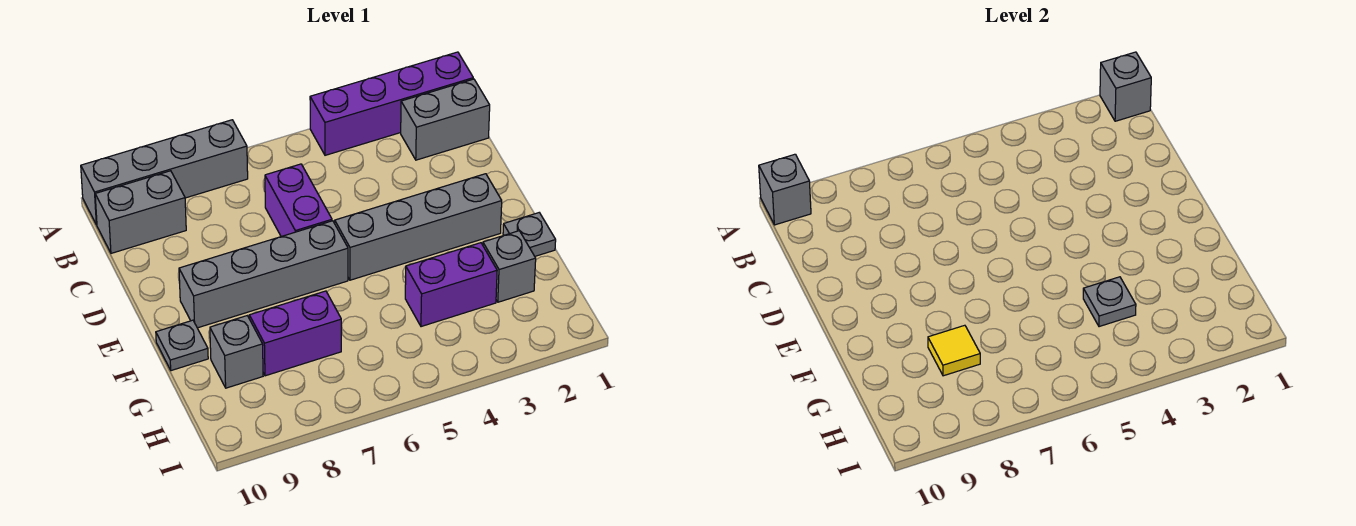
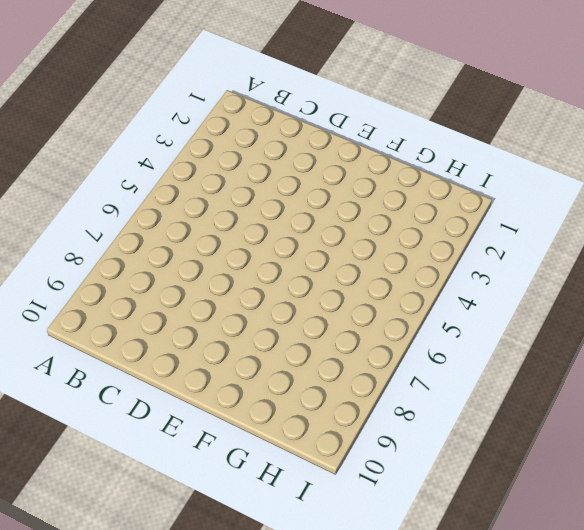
none -> purple brick A1:A4 level 1
none -> grey brick A7:A10 level 1
none -> grey brick B1:B2 level 1

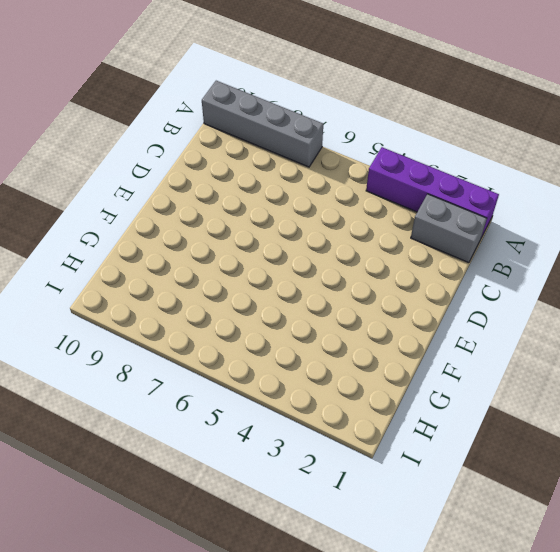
none -> grey brick B9:B10 level 1
none -> purple brick C6:D6 level 1
none -> grey brick E2:E5 level 1

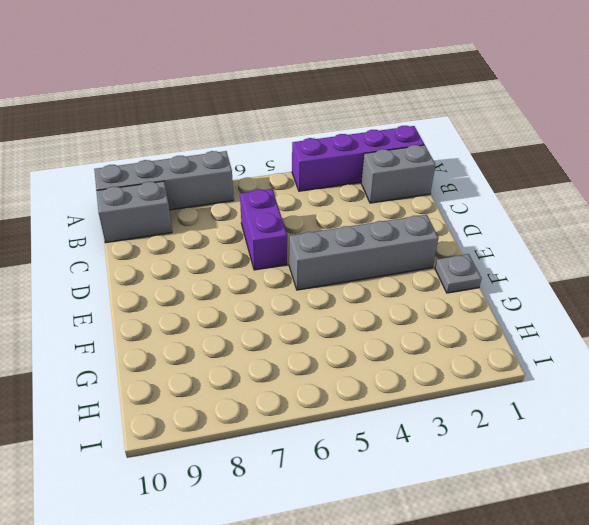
none -> grey brick E6:E9 level 1
none -> grey plate F10 level 1
none -> grey brick G2 level 1

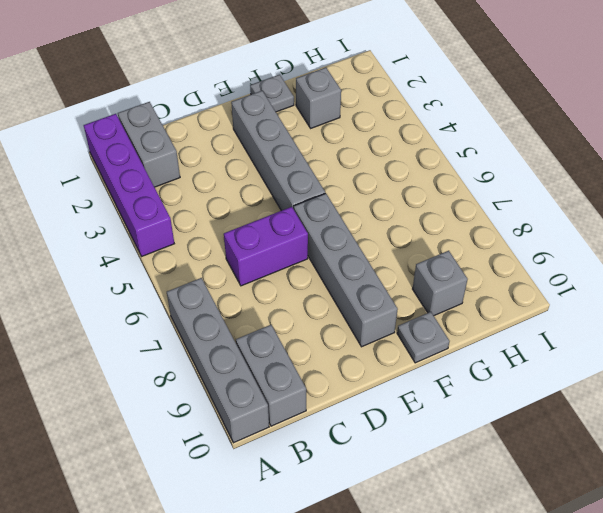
none -> purple brick G3:G4 level 1
none -> purple brick G7:G8 level 1
none -> grey brick A1 level 2

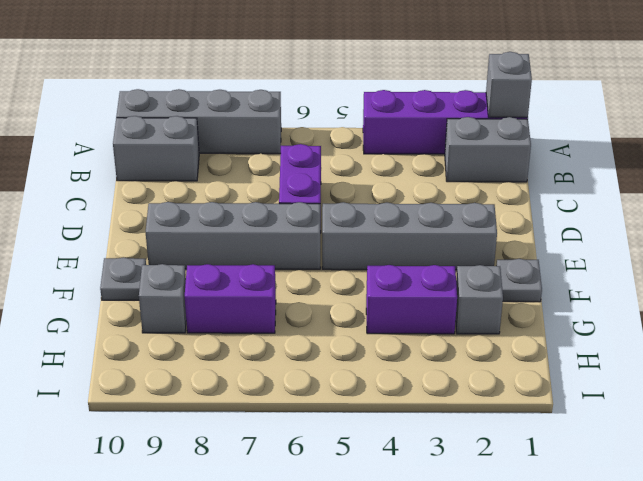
none -> grey brick A10 level 2
none -> grey plate G4 level 2
none -> yellow tile G8 level 2

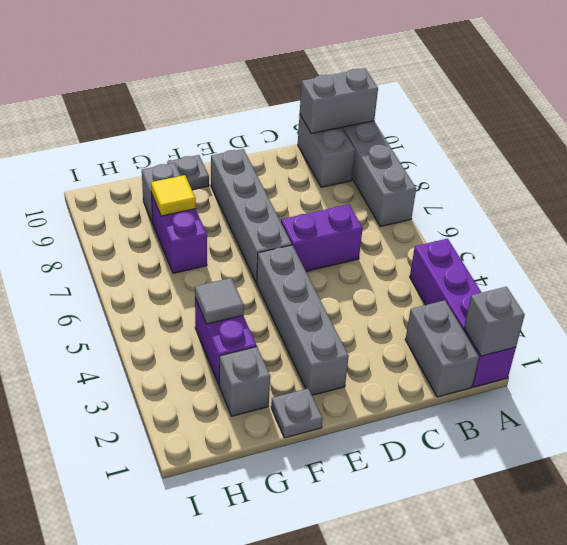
grey brick A10:B10 level 2 -> grey brick A10 level 2
grey tile G4 level 2 -> grey plate G4 level 2

